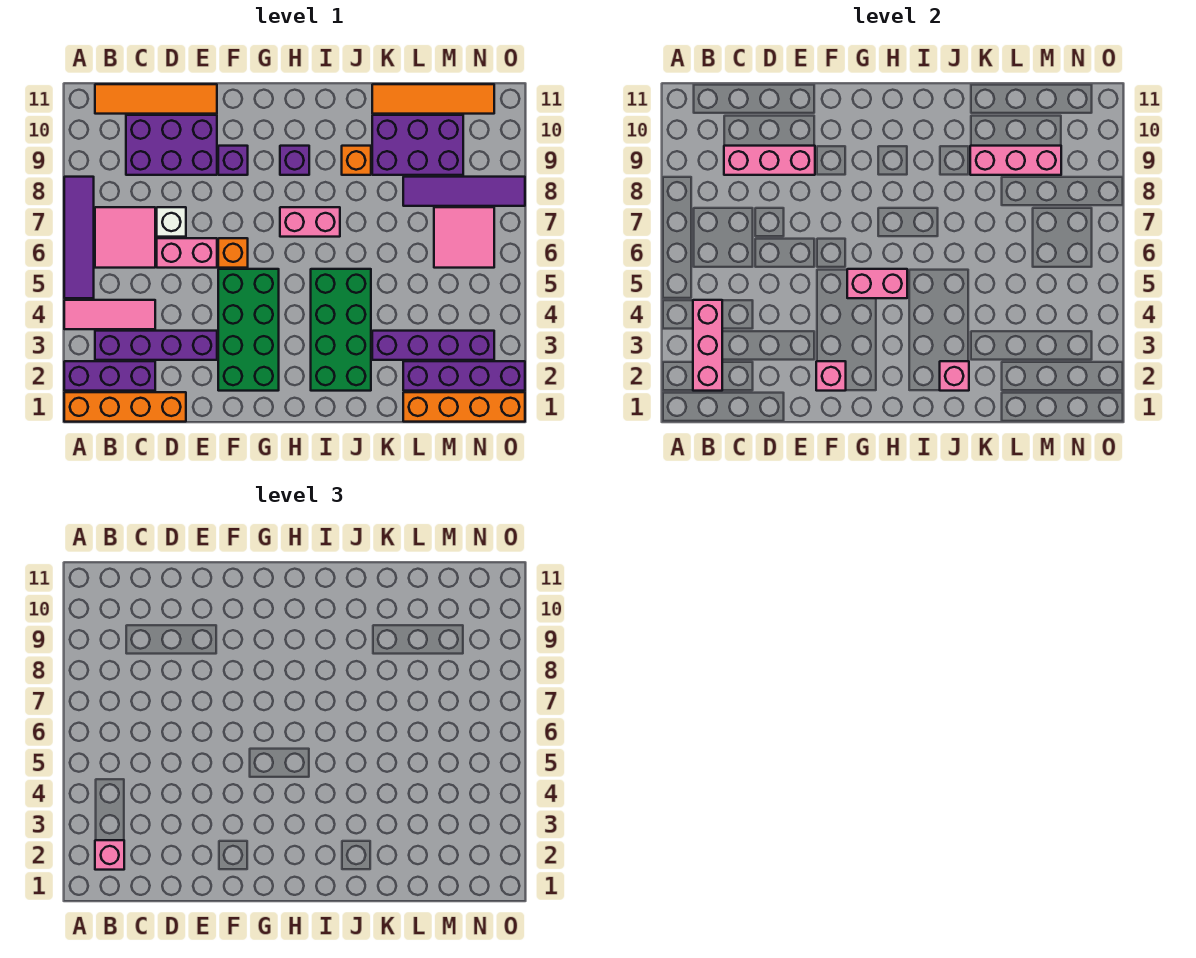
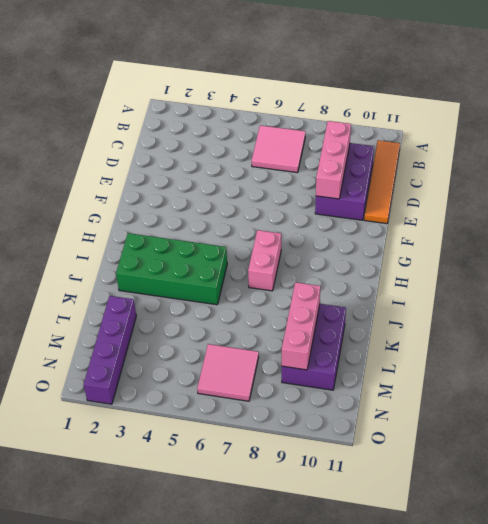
none -> orange brick A1:D1 level 1
none -> purple brick A2:C2 level 1
none -> pink tile A4:C4 level 1
none -> purple tile A5:A8 level 1

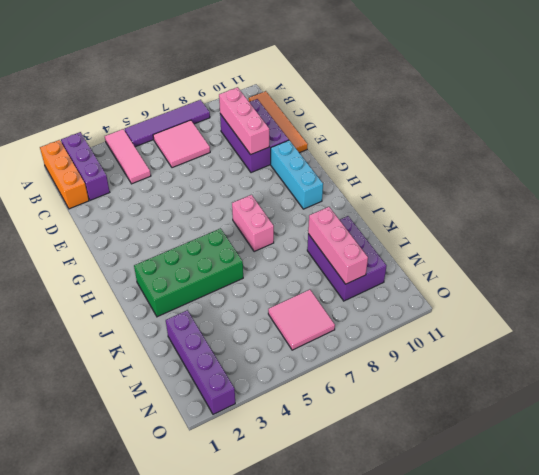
orange brick A1:C1 level 1 -> orange brick A1:D1 level 1
cyan brick F10:H10 level 1 -> none
none -> purple brick B3:E3 level 1
none -> pink brick D6:E6 level 1
none -> white brick D7 level 1
none -> green brick F2:G5 level 1

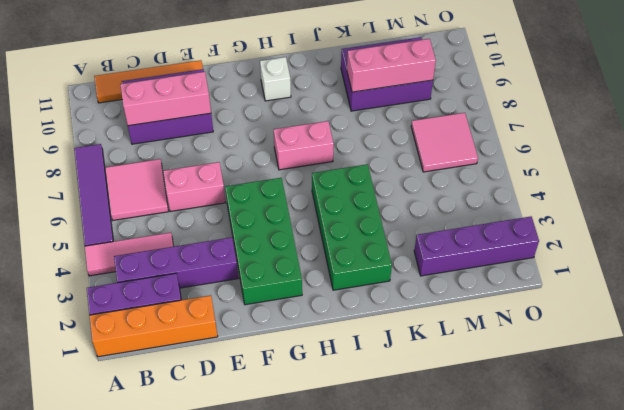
white brick H10 level 1 -> white brick D7 level 1
none -> orange brick F6 level 1
none -> purple brick F9 level 1
none -> purple brick H9 level 1
none -> orange brick J9 level 1

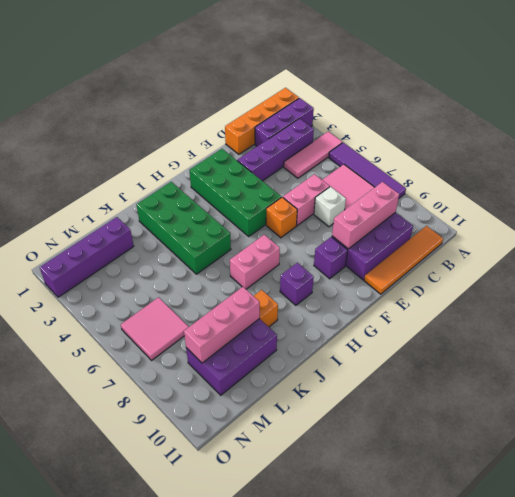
none -> purple brick K3:N3 level 1
none -> orange tile K11:N11 level 1
none -> orange brick L1:O1 level 1
none -> purple tile L8:O8 level 1

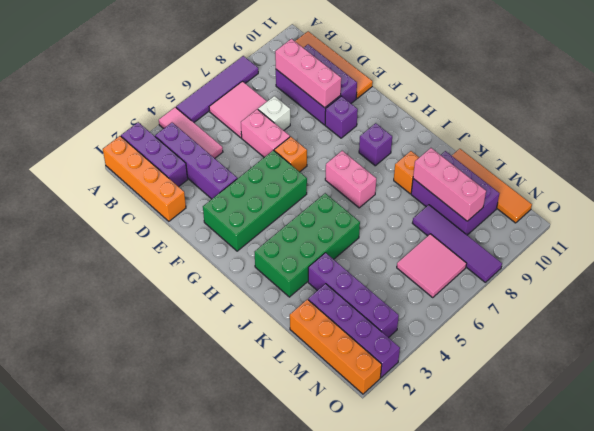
none -> pink brick B2:B4 level 2
none -> pink brick F2 level 2
none -> pink brick G5:H5 level 2
none -> pink brick J2 level 2

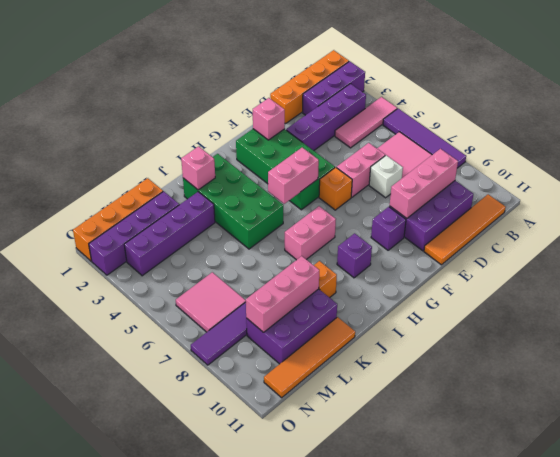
none -> pink brick B2:B4 level 2
none -> pink brick B2 level 3

